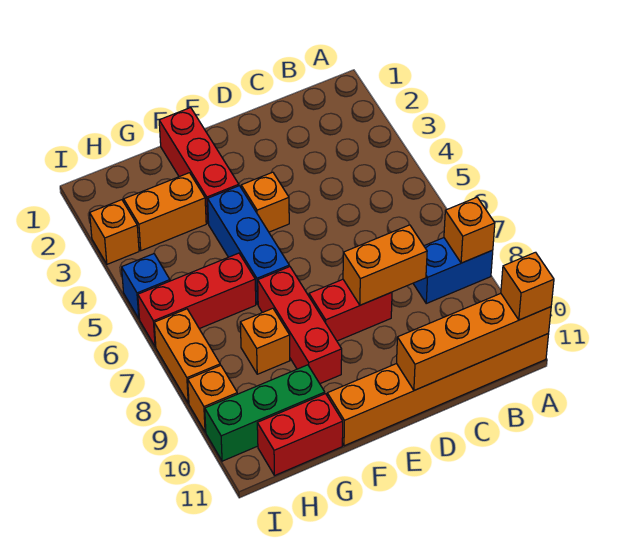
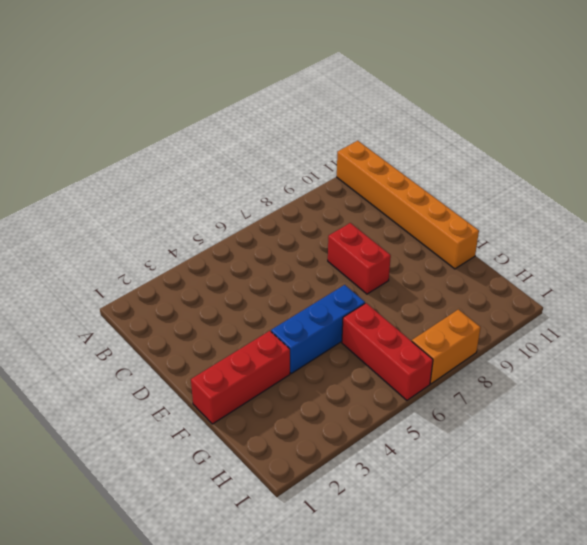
none -> blue brick A8:B8 level 1
none -> orange brick E4 level 1
none -> red brick F7:F9 level 1

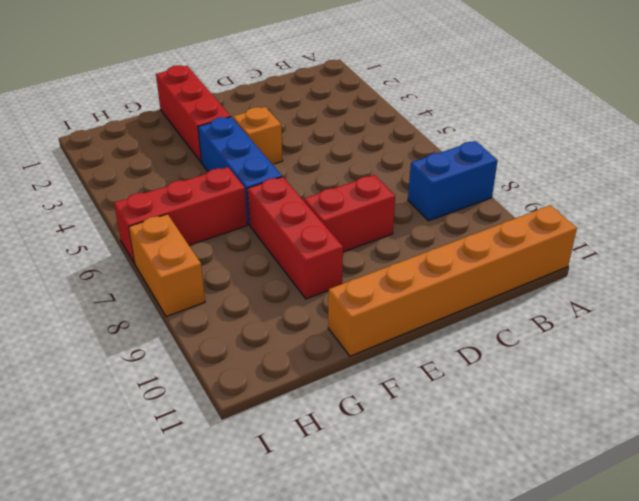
none -> orange brick G3:H3 level 1
none -> orange brick G8 level 1
none -> green brick G10:I10 level 1

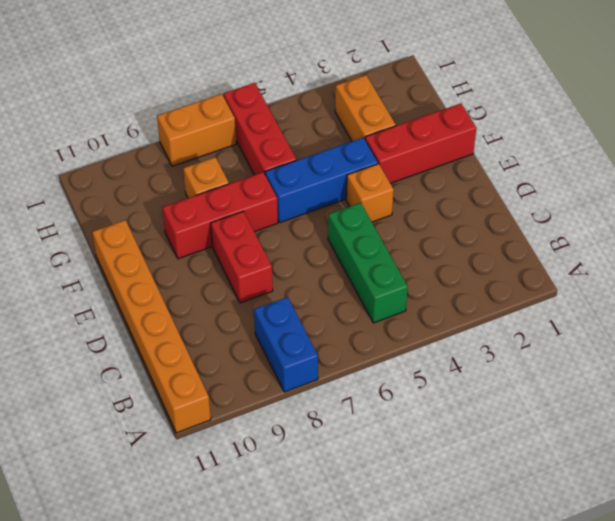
green brick B5:D5 level 1 -> green brick G10:I10 level 1
none -> red brick G11:H11 level 1
none -> orange brick I3 level 1
none -> blue brick I5 level 1

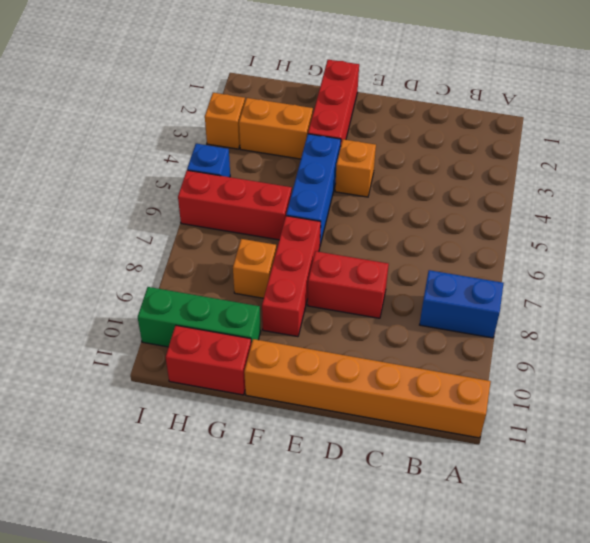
none -> orange brick I7:I8 level 1
none -> orange brick I9 level 1
none -> orange brick A8 level 2

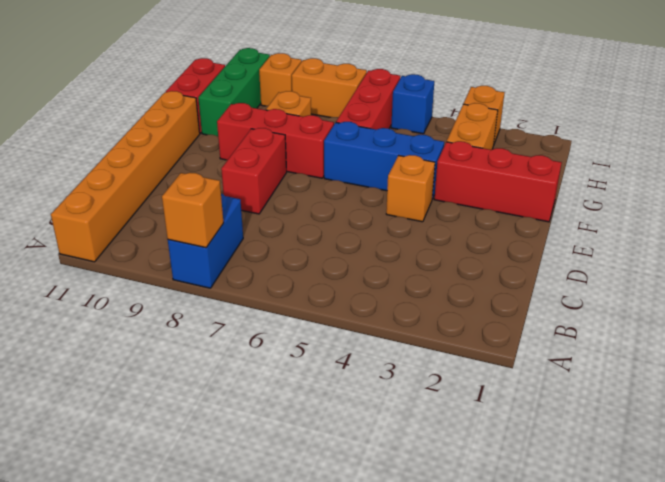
none -> orange brick A11:D11 level 2
none -> orange brick C8:D8 level 2
none -> orange brick A11 level 3

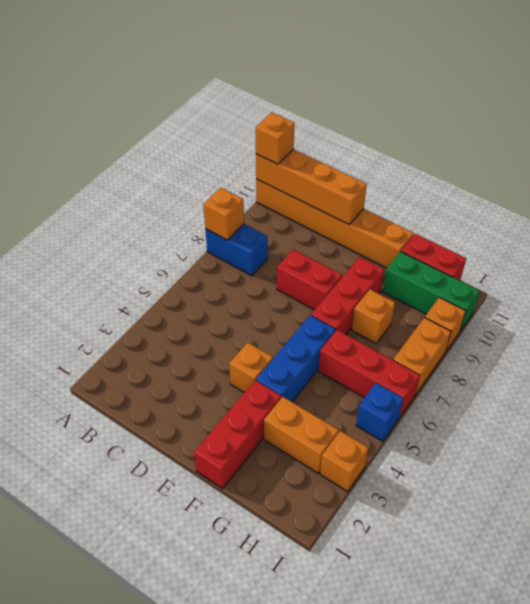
none -> orange brick C8:D8 level 2

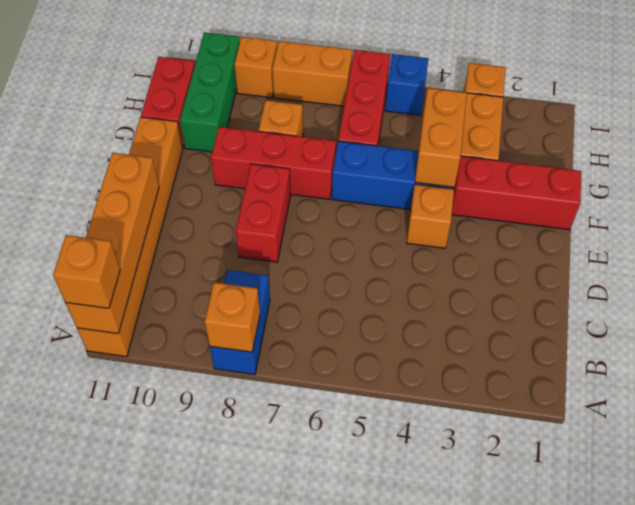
orange brick F4:G4 level 2 -> orange brick C8:D8 level 2

